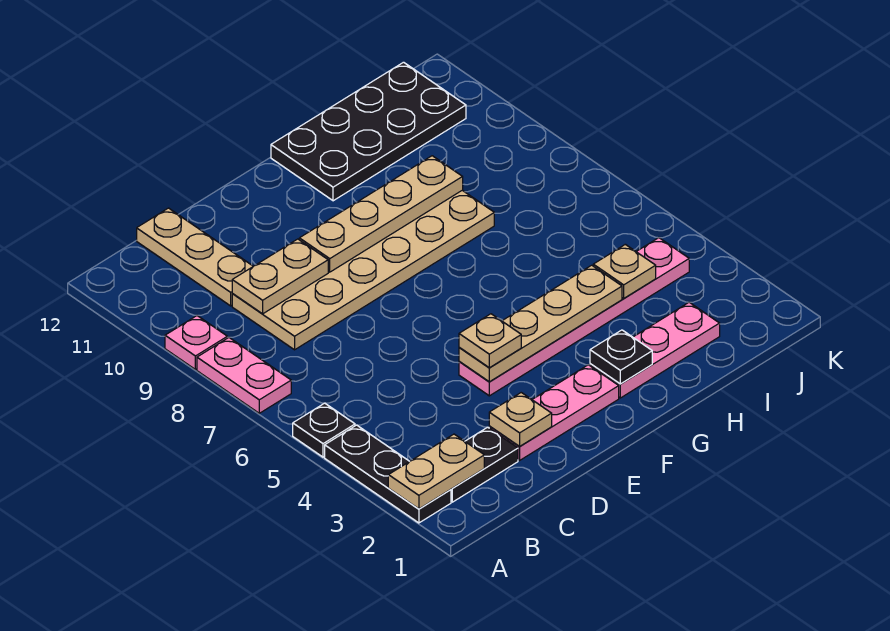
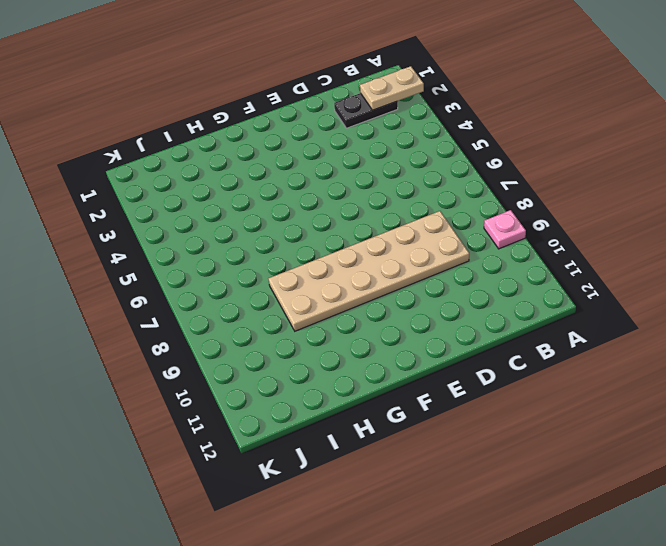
none -> black plate A2:A4 level 1
none -> black plate A5 level 1
none -> pink plate A7:A8 level 1

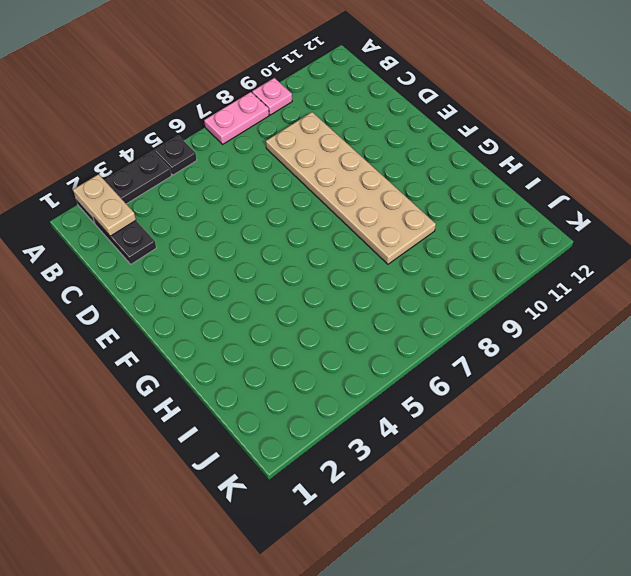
none -> tan plate C10:C12 level 1
none -> pink plate D2:F2 level 1
none -> pink plate E4:J4 level 1

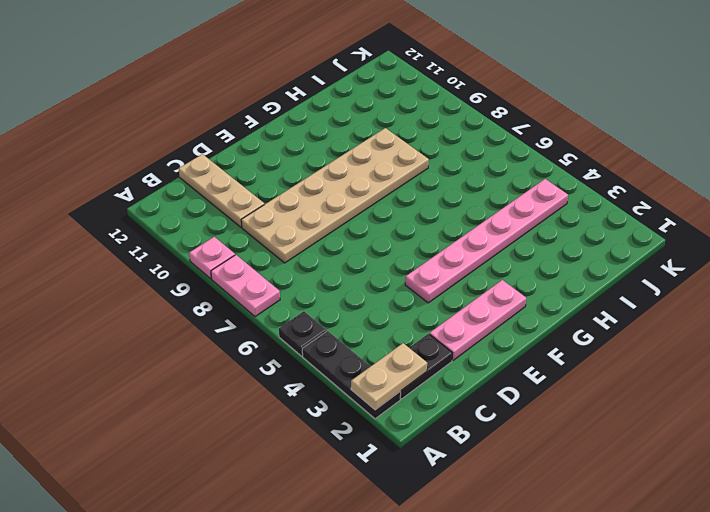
none -> pink plate G2:I2 level 1
none -> black plate G11:J12 level 1
none -> tan plate C9:D9 level 2

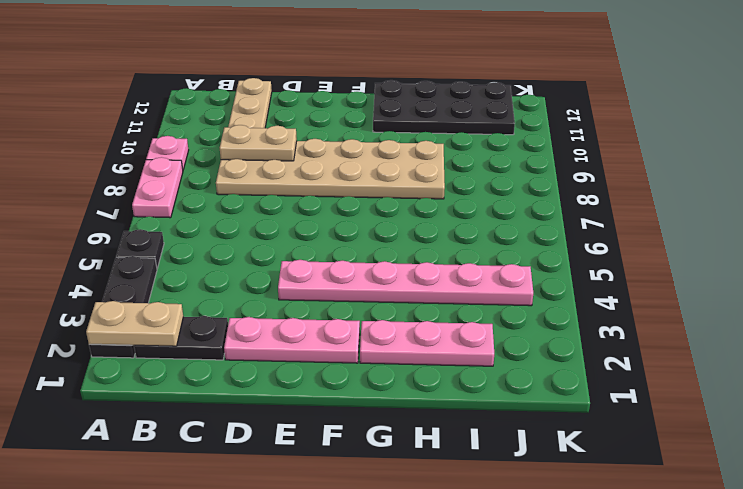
none -> tan plate D2 level 2
none -> tan plate E4:H4 level 2
none -> tan plate E9:H9 level 2

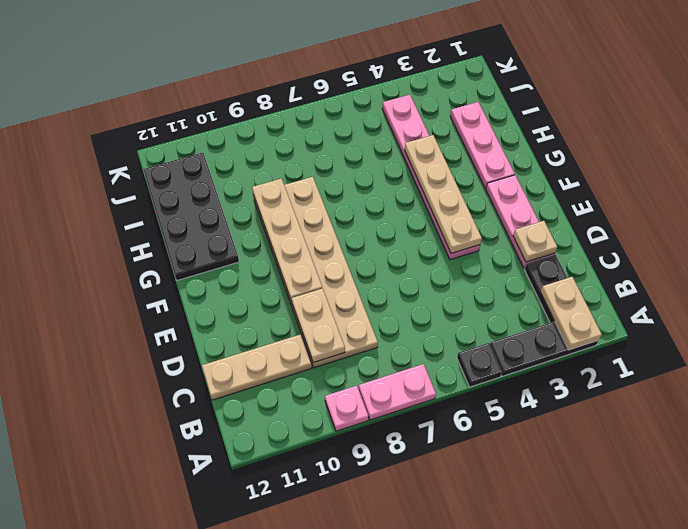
none -> black plate G2 level 2
none -> tan plate I4 level 2
none -> tan plate E4 level 3

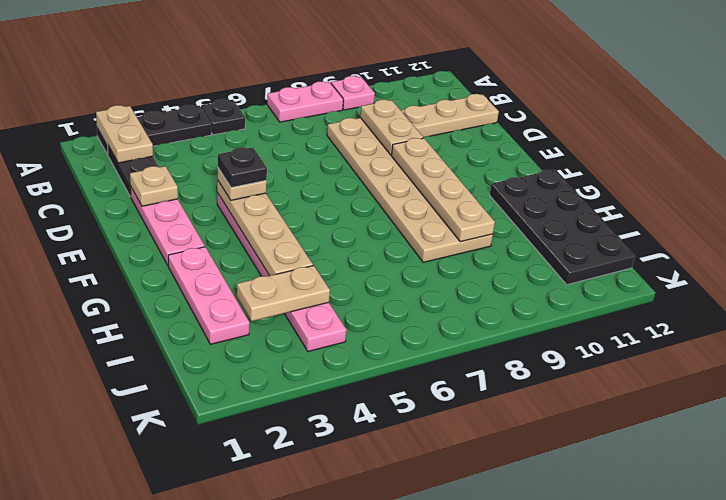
black plate E4 level 4 -> black plate G2 level 2
tan plate I3:I4 level 2 -> tan plate I4 level 2

